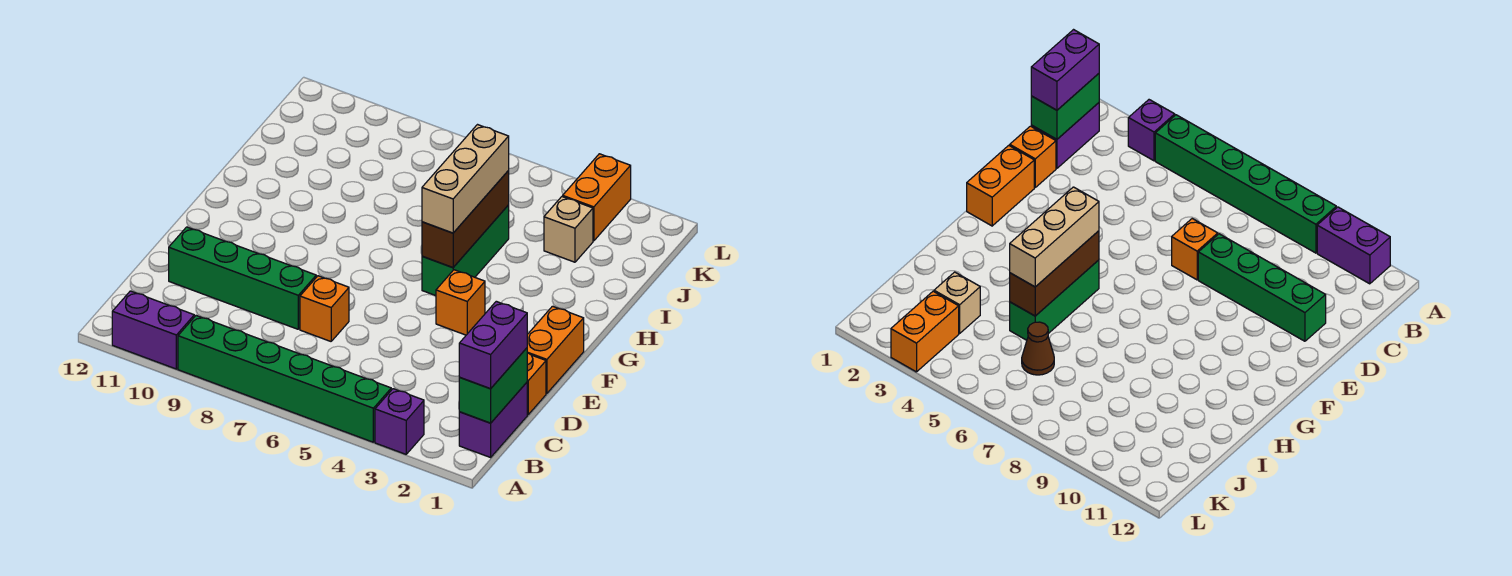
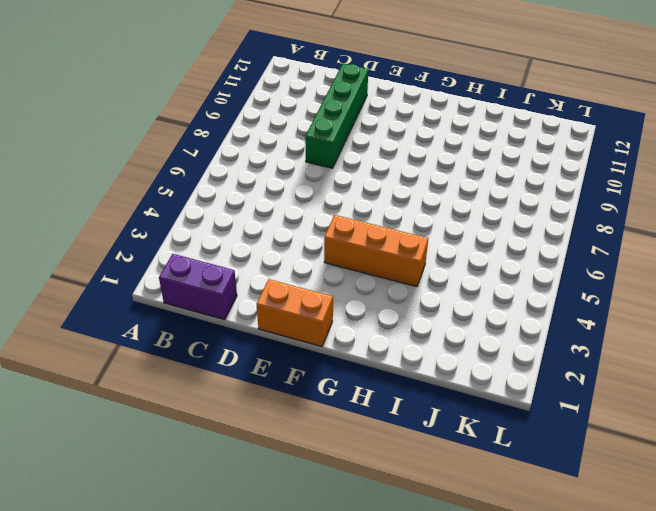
orange brick F4:H4 level 1 -> orange brick F4 level 1
none -> purple brick A3 level 1
none -> green brick A4:A9 level 1
none -> purple brick A10:A11 level 1

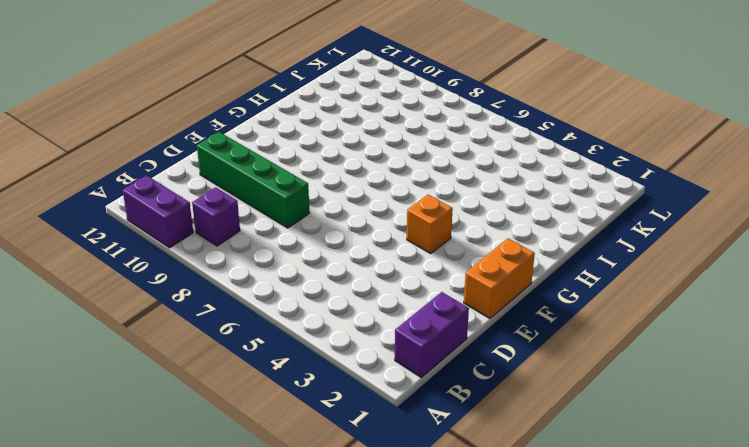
purple brick B9 level 1 -> purple brick A3 level 1
none -> green brick A4:A9 level 1
none -> orange brick D1 level 1
none -> orange brick D7 level 1

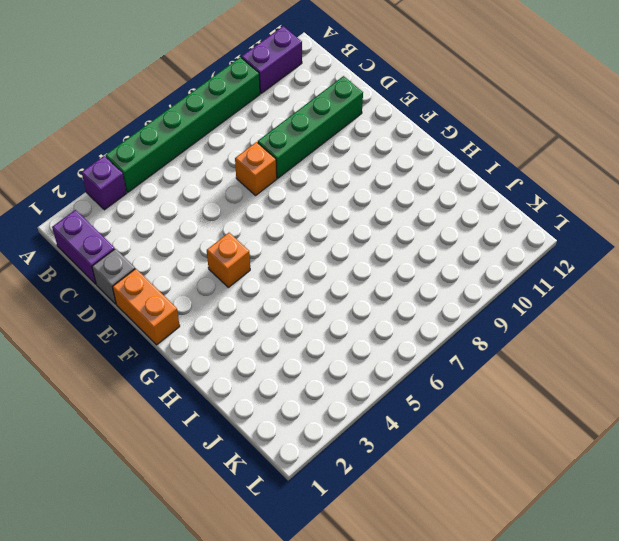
grey brick D1 level 1 -> orange brick D1 level 1
none -> green brick G5:I5 level 1
none -> tan brick J3 level 1
none -> brown cone J6 level 1

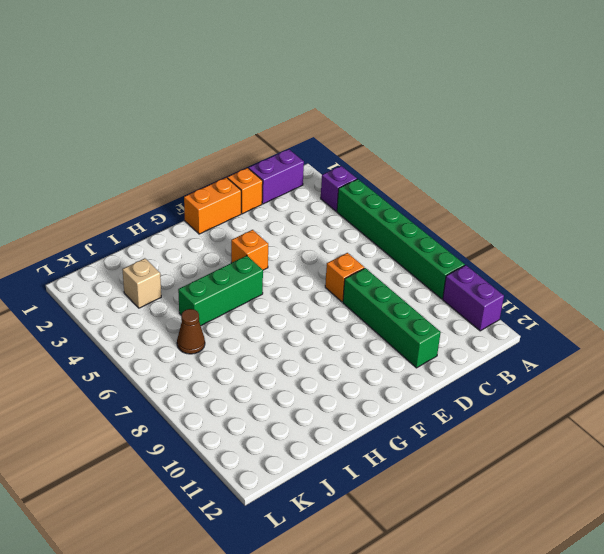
none -> orange brick K3:L3 level 1
none -> green brick B1:C1 level 2
none -> brown brick G5:I5 level 2

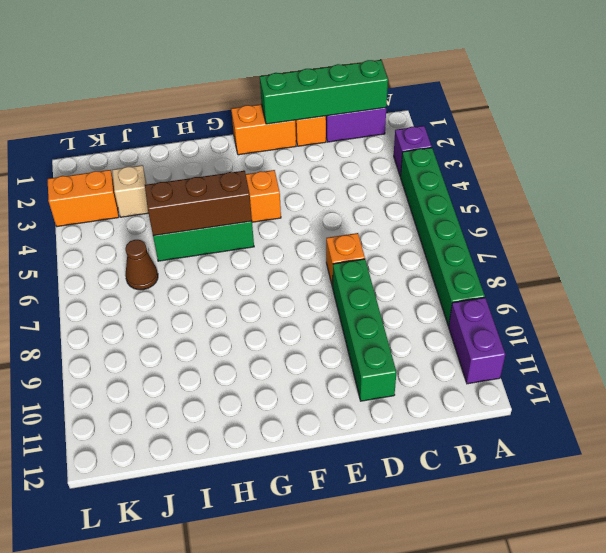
green brick B1:E1 level 2 -> green brick B1:C1 level 2
none -> purple brick B1:C1 level 3
none -> tan brick G5:I5 level 3

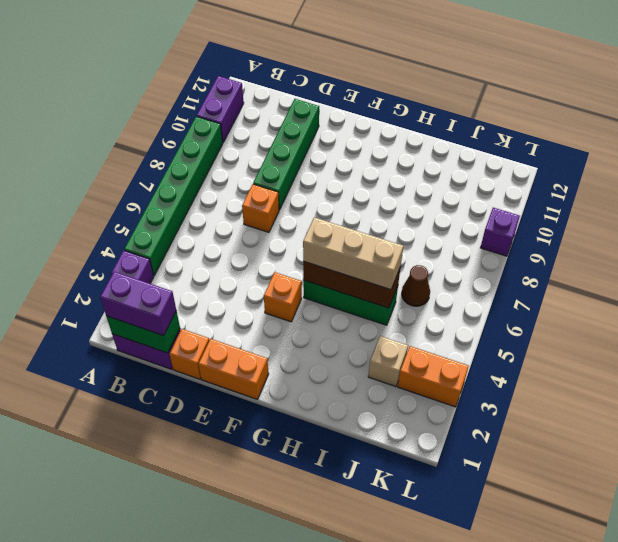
purple brick L9 level 1 -> none

